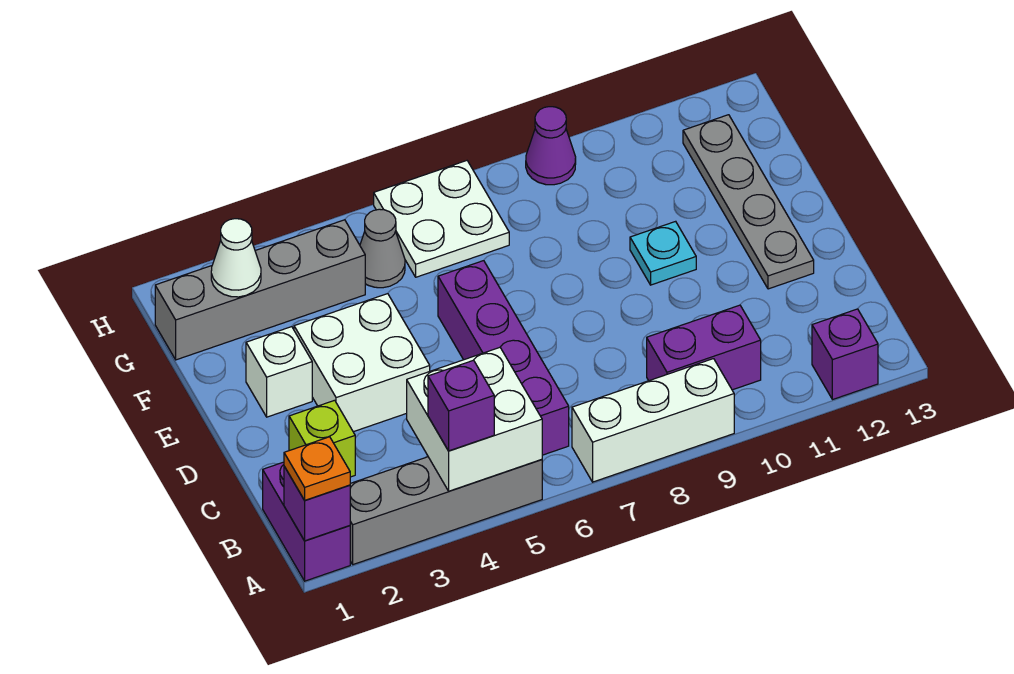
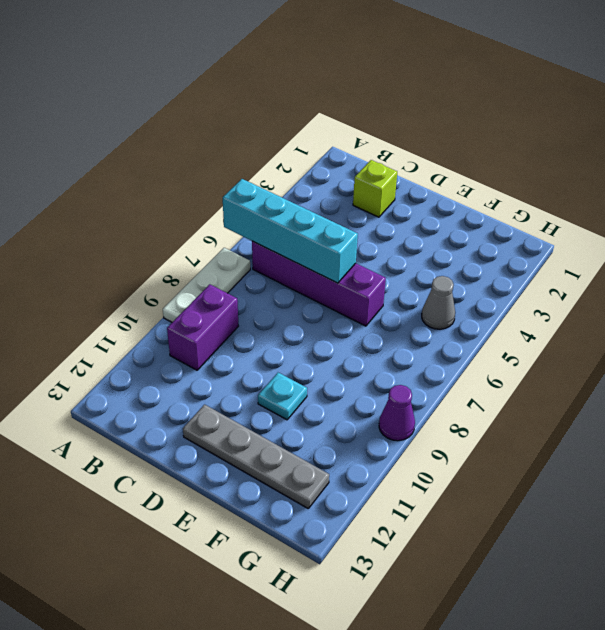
cyan brick A6:D6 level 2 -> none
white plate A7:A9 level 1 -> white brick A7:A9 level 1
none -> purple brick A1:B1 level 1
none -> grey brick A2:A5 level 1
none -> purple brick A12 level 1

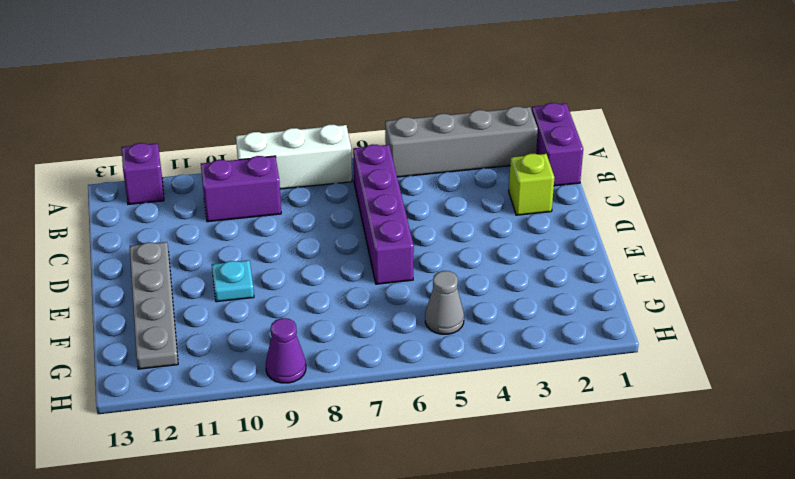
none -> white brick D3:E4 level 1
none -> white brick E2 level 1
none -> grey brick G1:G4 level 1

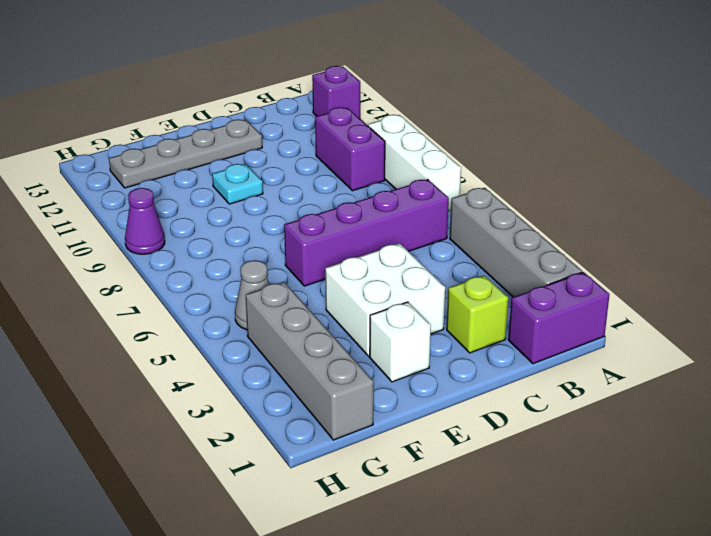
none -> white plate G6:H7 level 1
none -> purple brick A1 level 2
none -> white brick A4:B5 level 2

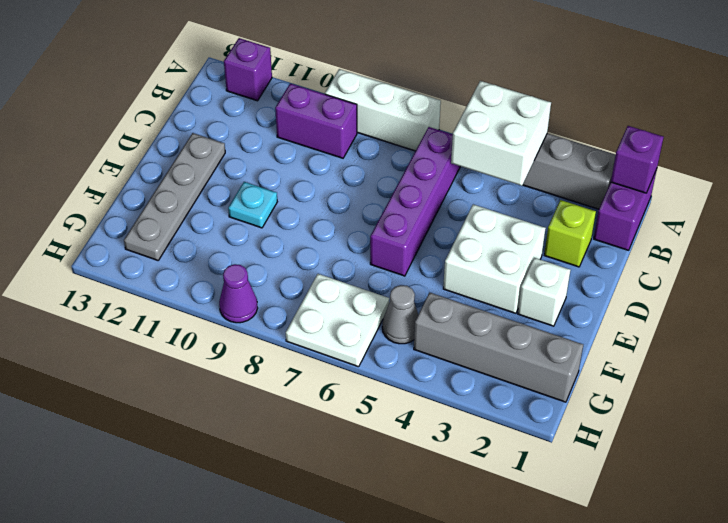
none -> white cone G2 level 2
none -> orange plate A1 level 3
none -> purple brick A4 level 3

